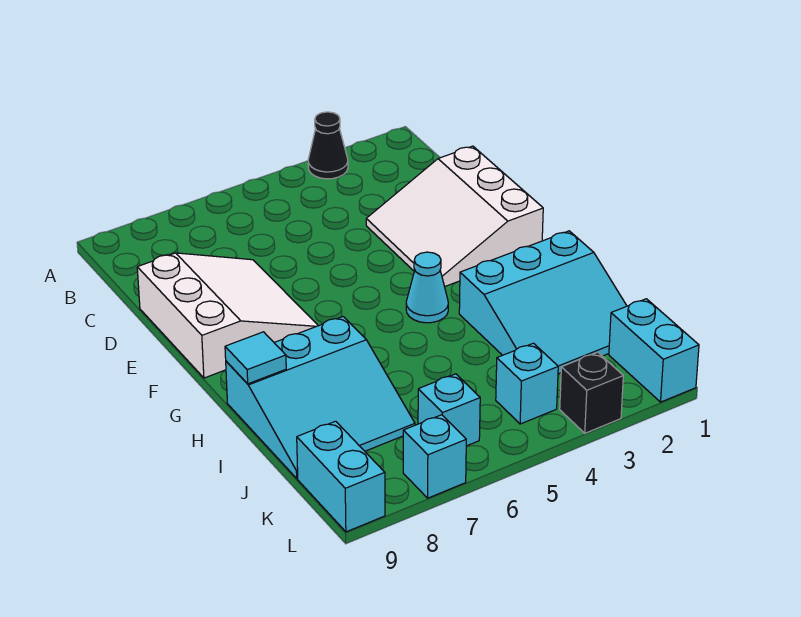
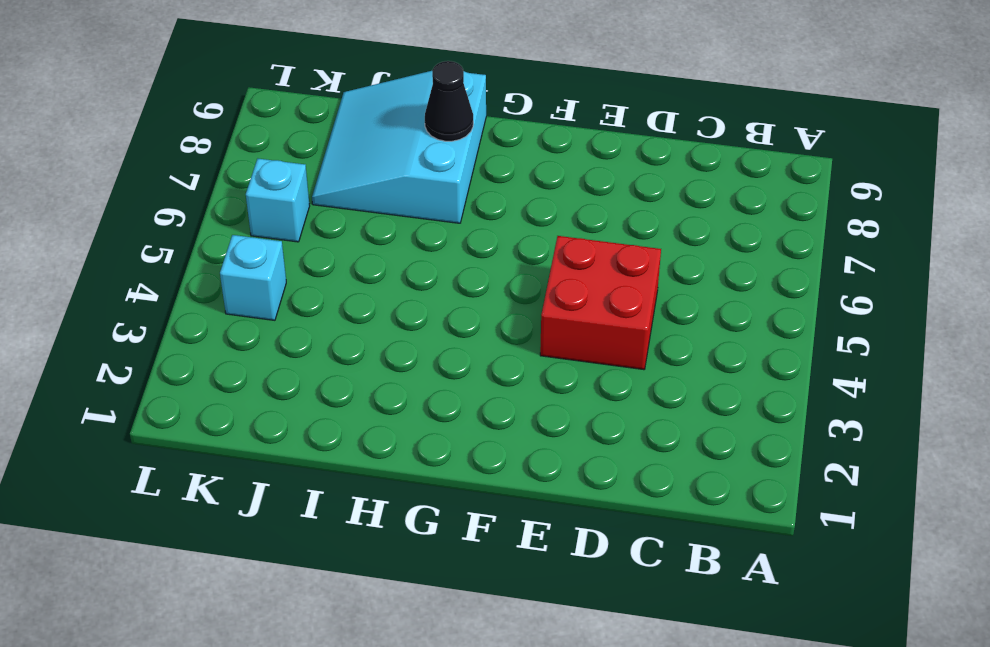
red brick D4:E5 level 1 -> none
black cone H8 level 2 -> black cone A3 level 1
none -> white slope D1:F3 level 1 top 1
none -> white slope D7:F9 level 1 top 9
none -> cyan cone G4 level 1

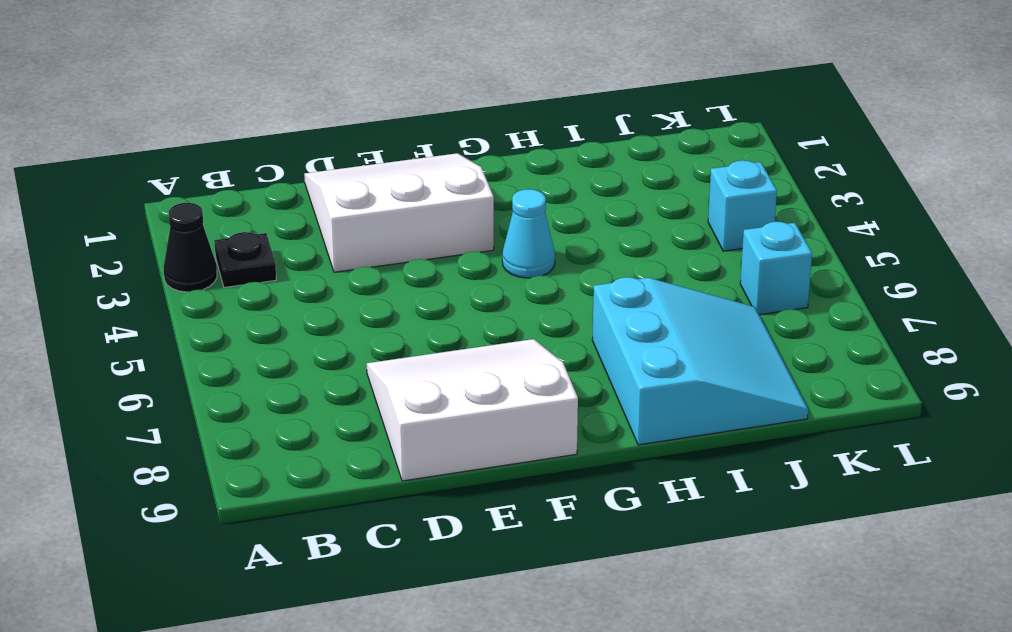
black plate B3 level 1 -> none
white slope D1:F3 level 1 top 3 -> white slope D1:F3 level 1 top 1
none -> cyan slope H1:J3 level 1 top H
none -> cyan brick K1:L1 level 1
none -> cyan brick K9:L9 level 1

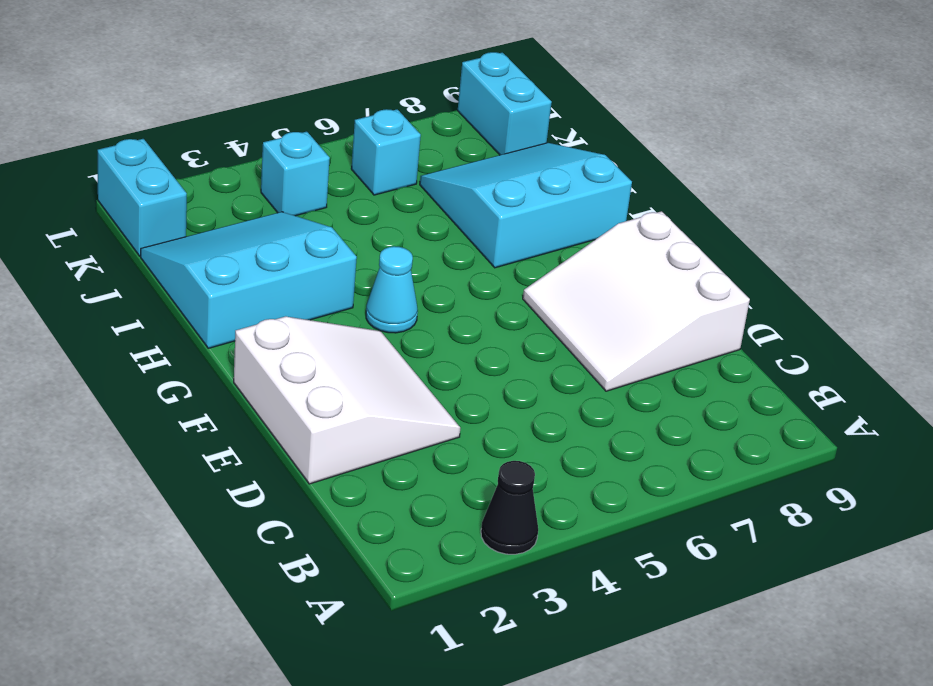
none -> black brick L3 level 1
none -> cyan brick L7 level 1
none -> cyan tile H9 level 2

